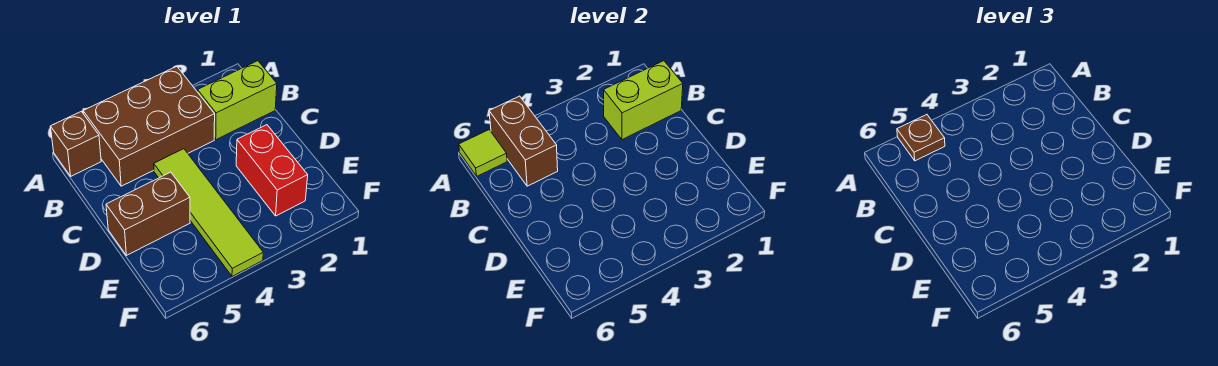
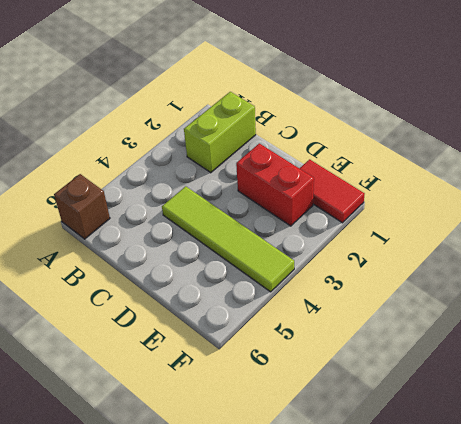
red tile E1:F1 level 1 -> none
none -> brown brick A3:B5 level 1
none -> brown brick D5:D6 level 1

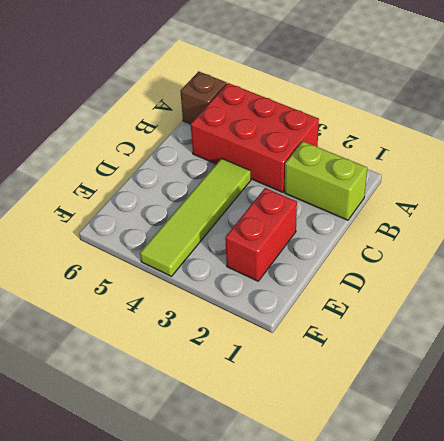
red brick A3:B5 level 1 -> brown brick A3:B5 level 1
none -> brown brick D5:D6 level 1
none -> brown brick A5:B5 level 2

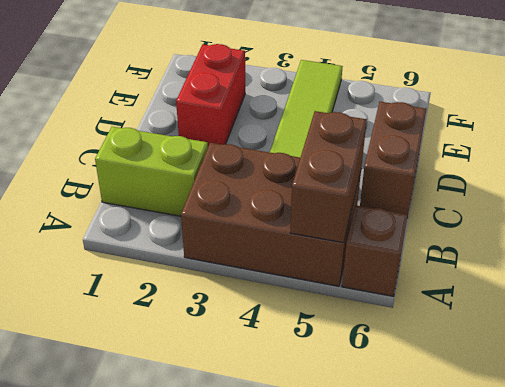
brown brick C6:D6 level 1 -> brown brick D5:D6 level 1
none -> lime tile A6 level 2
none -> lime brick B1:B2 level 2

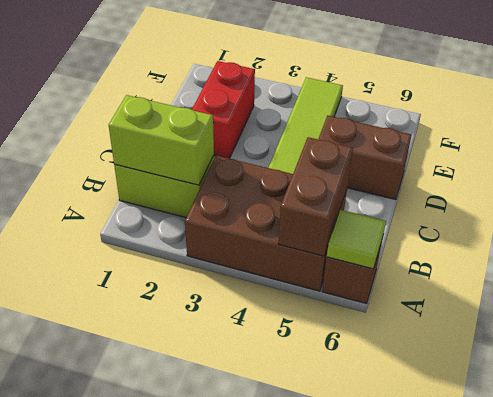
none -> brown plate A5 level 3

